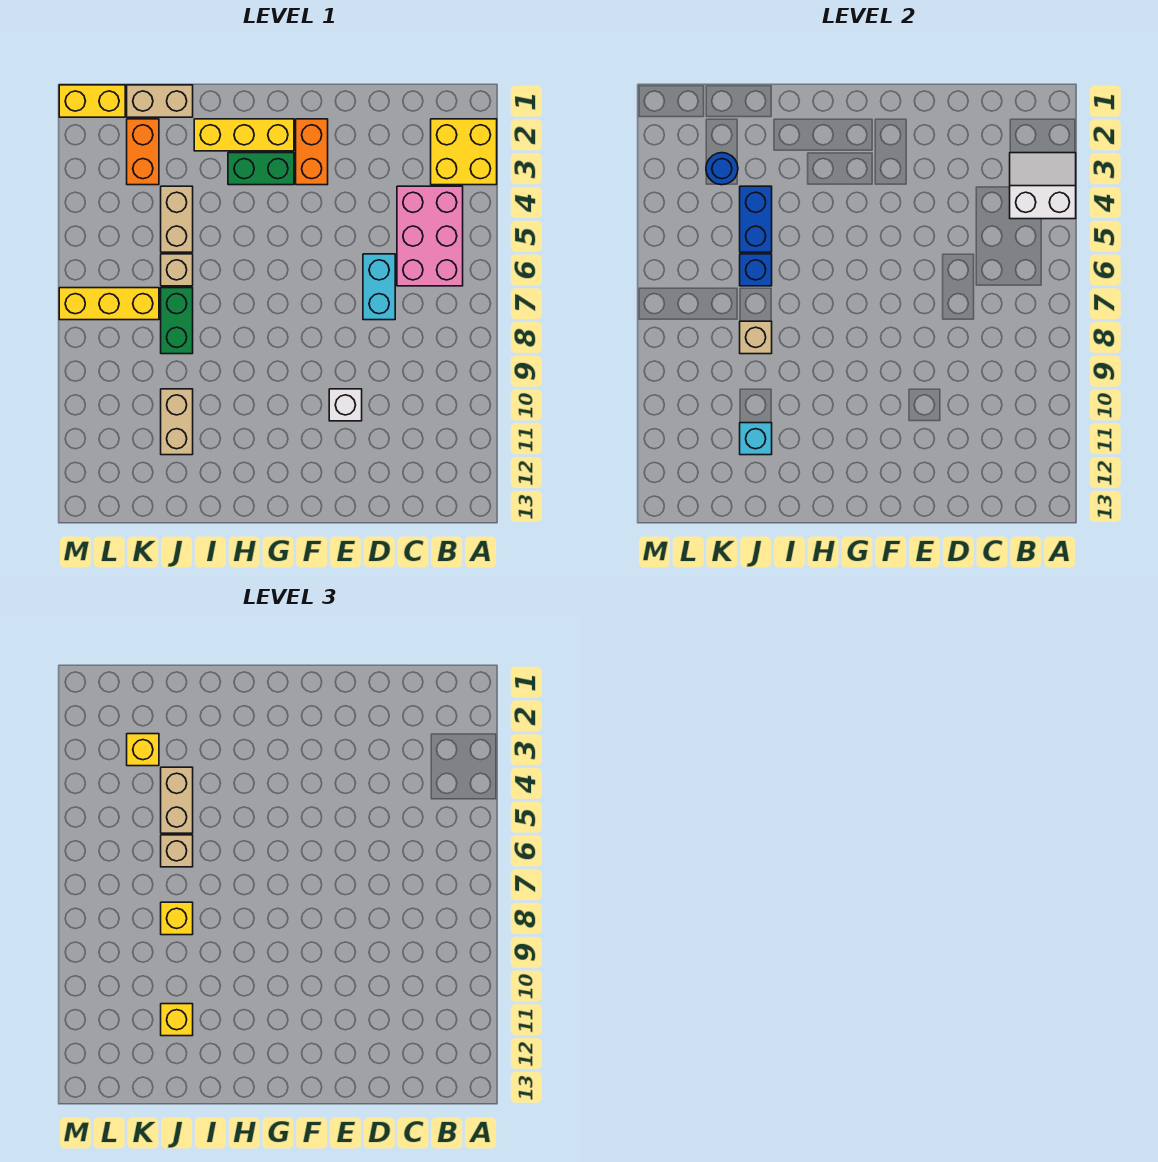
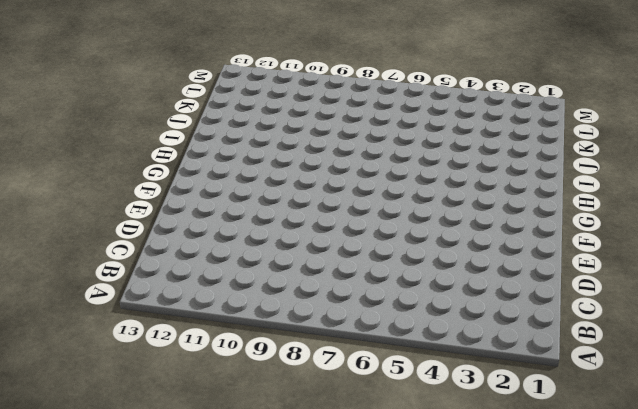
none -> yellow brick A2:B3 level 1
none -> pink brick B4:C6 level 1
none -> cyan brick D6:D7 level 1

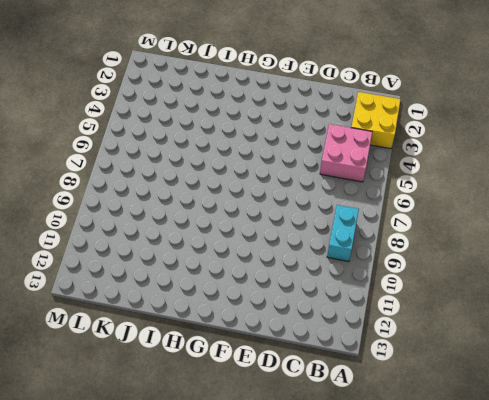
pink brick B4:C5 level 1 -> pink brick B4:C6 level 1
cyan brick B8:B9 level 1 -> cyan brick D6:D7 level 1
none -> white brick E10 level 1
none -> orange brick F2:F3 level 1
none -> yellow brick G2:I2 level 1

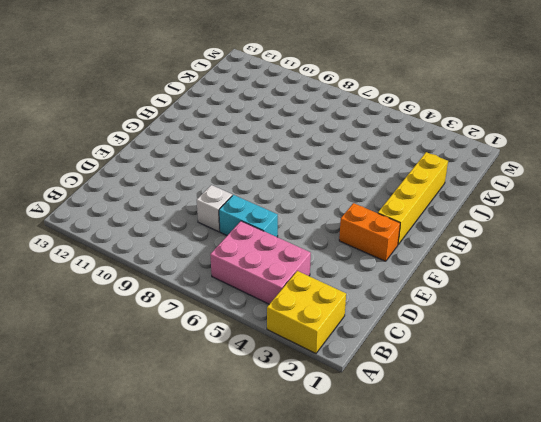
white brick D8 level 1 -> white brick E10 level 1
yellow brick G2:J2 level 1 -> yellow brick G2:I2 level 1
none -> green brick G3:H3 level 1
none -> tan brick J1:K1 level 1
none -> tan brick J4:J5 level 1

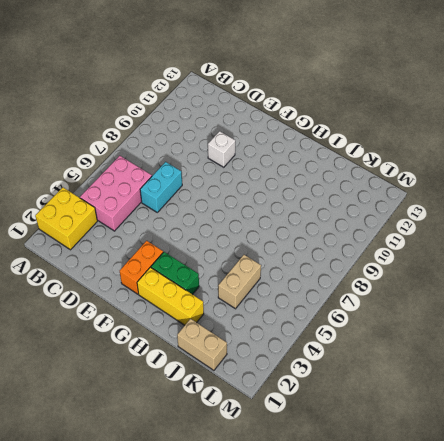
none -> tan brick J6 level 1
none -> green brick J7:J8 level 1
none -> tan brick J10:J11 level 1

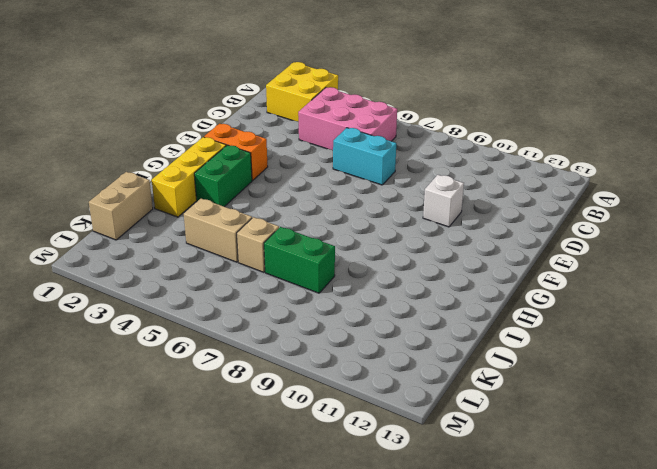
none -> tan brick J10:J11 level 1
none -> orange brick K2:K3 level 1
none -> yellow brick K7:M7 level 1

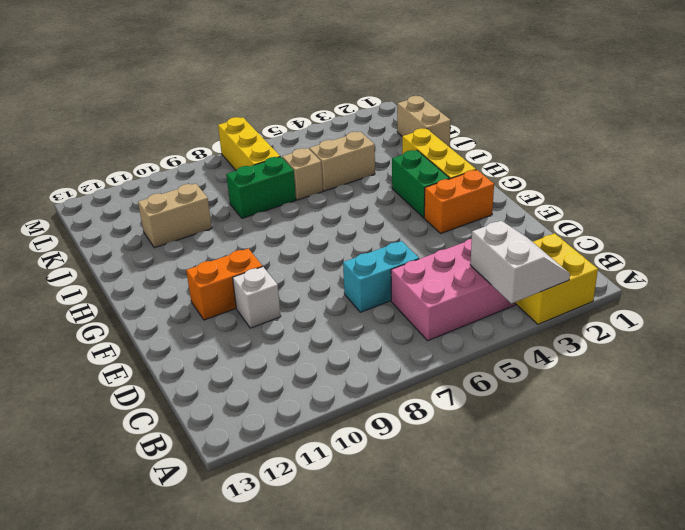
orange brick F10:F11 level 1 -> orange brick K2:K3 level 1
none -> yellow brick L1:M1 level 1
none -> blue brick J4:J5 level 2
none -> blue brick J6 level 2

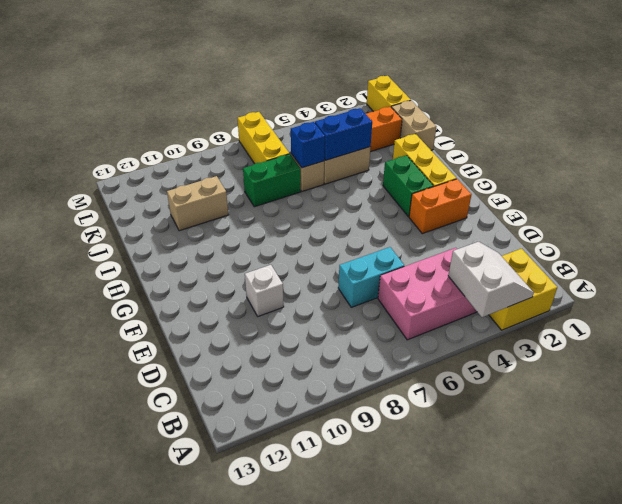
none -> tan brick J8 level 2
none -> cyan brick J11 level 2
none -> blue round brick K3 level 2

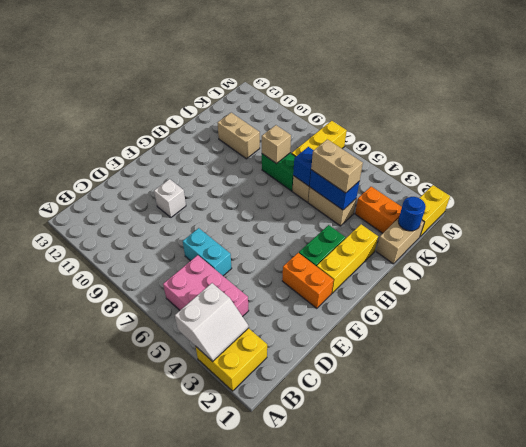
blue round brick K1 level 2 -> blue round brick K3 level 2
none -> cyan brick J11 level 2
none -> tan brick J6 level 3
none -> yellow brick J8 level 3

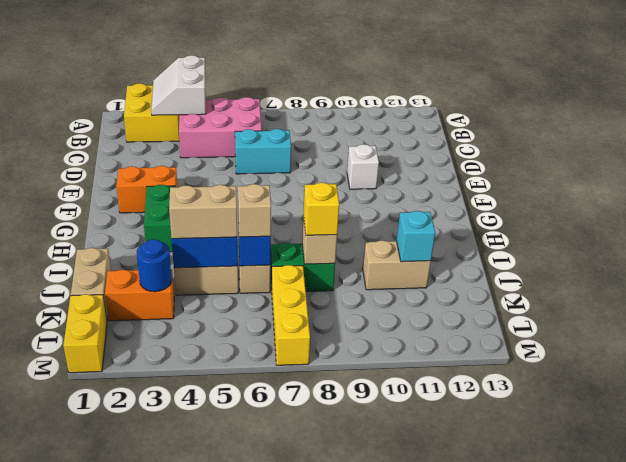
none -> yellow brick G2:I2 level 1
none -> yellow brick J11 level 3
none -> yellow brick K3 level 3

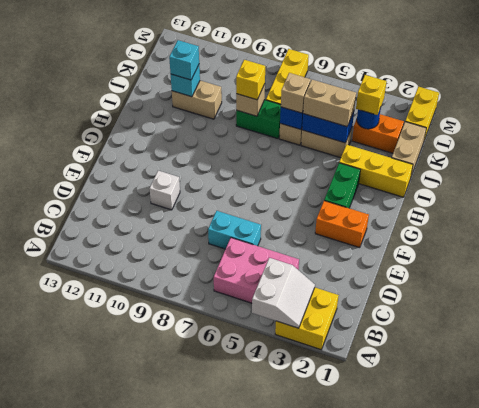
yellow brick I1:I3 level 1 -> yellow brick G2:I2 level 1
cyan brick J11 level 3 -> yellow brick J11 level 3

